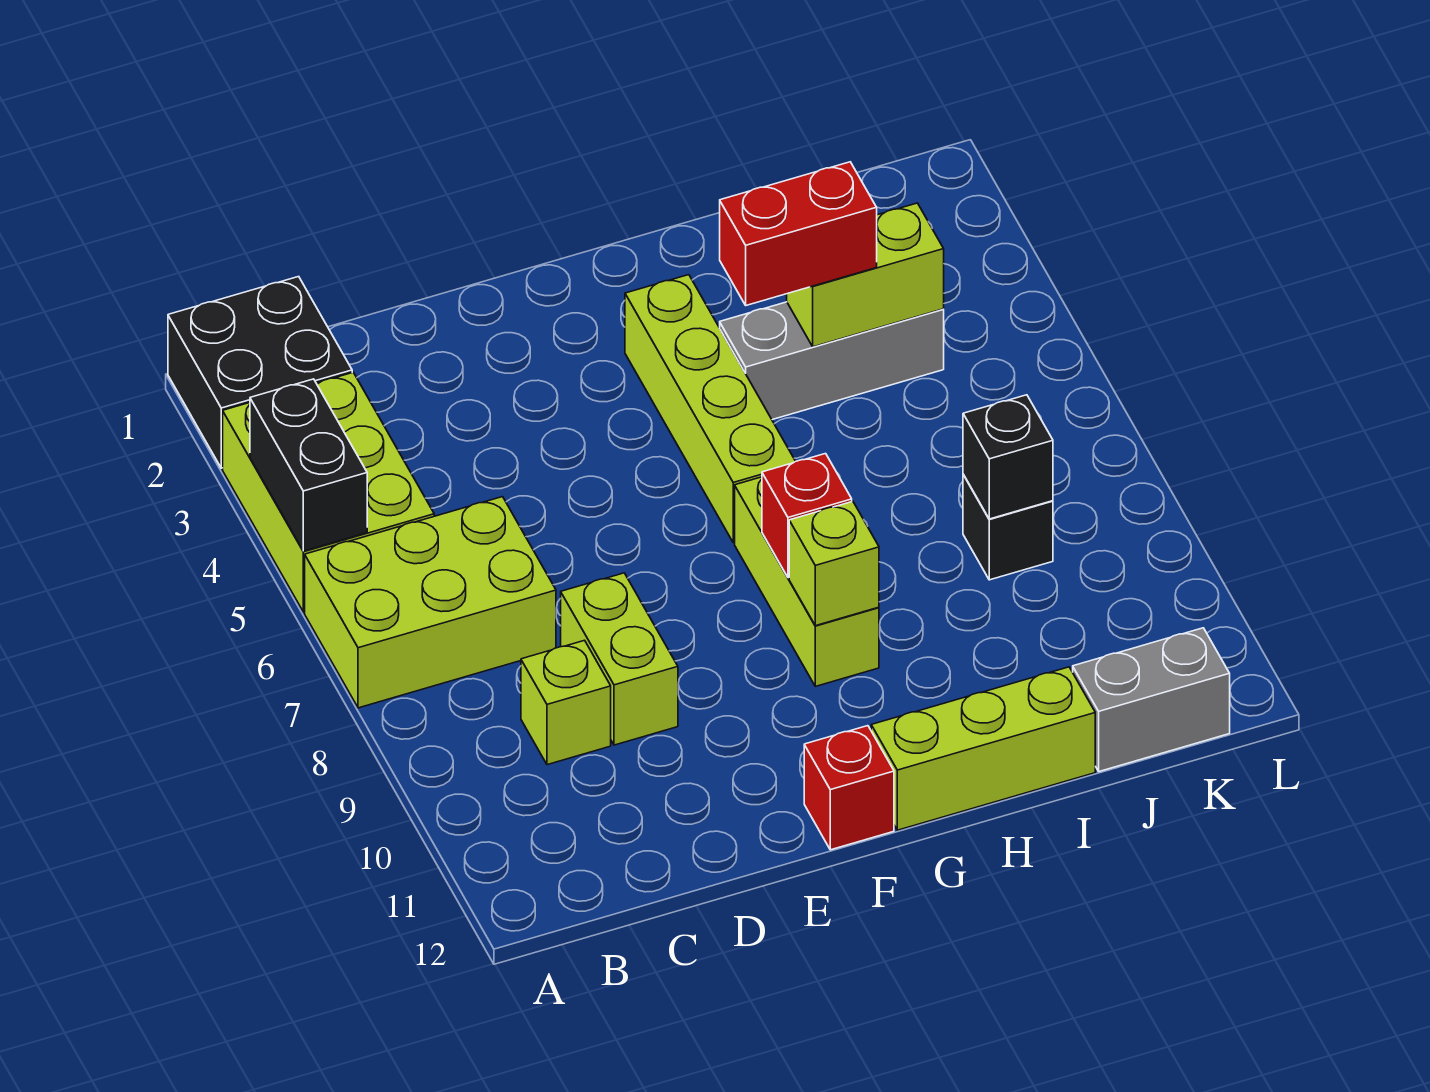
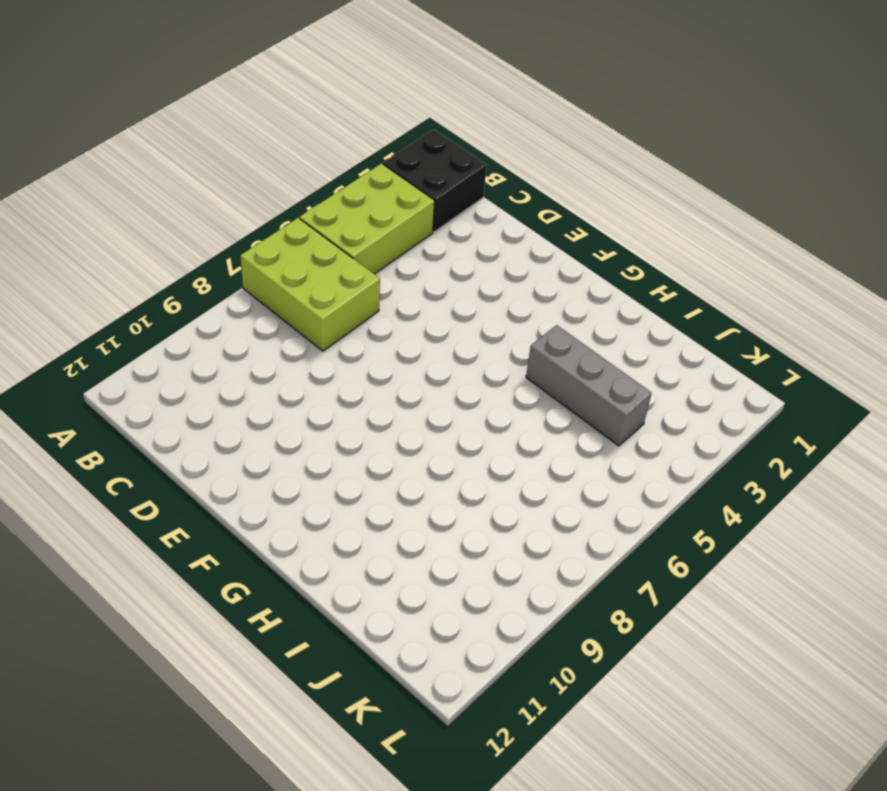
none -> lime brick C9 level 1
none -> lime brick D8:D9 level 1
none -> red brick F12 level 1

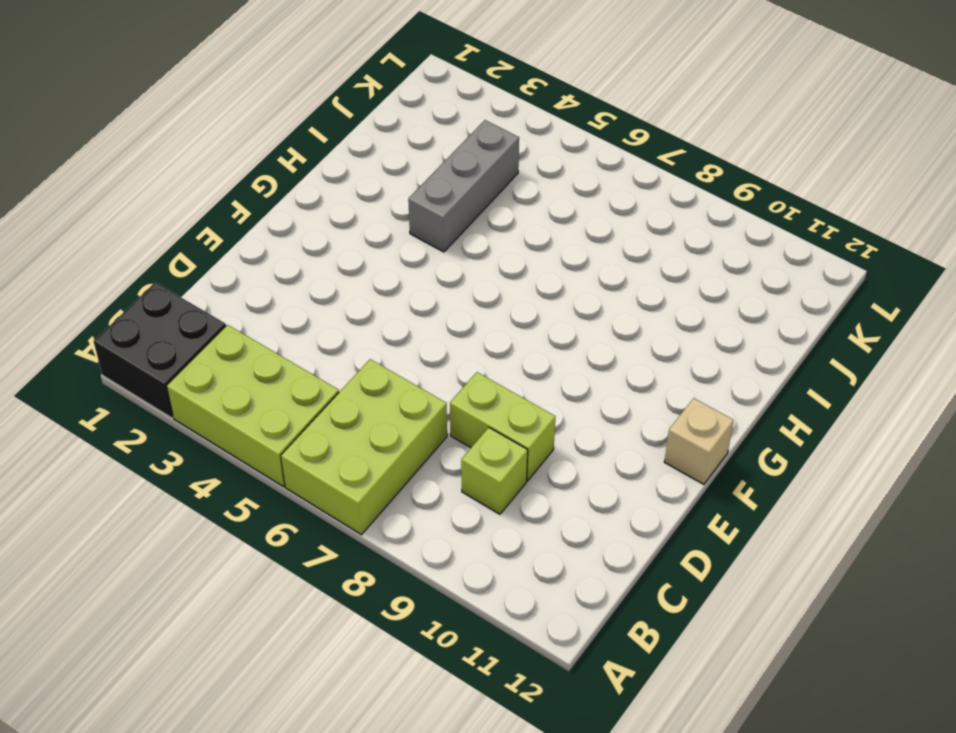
tan brick F12 level 1 -> red brick F12 level 1
none -> lime brick G3:G6 level 1
none -> lime brick G7:G9 level 1
none -> lime brick G12:I12 level 1

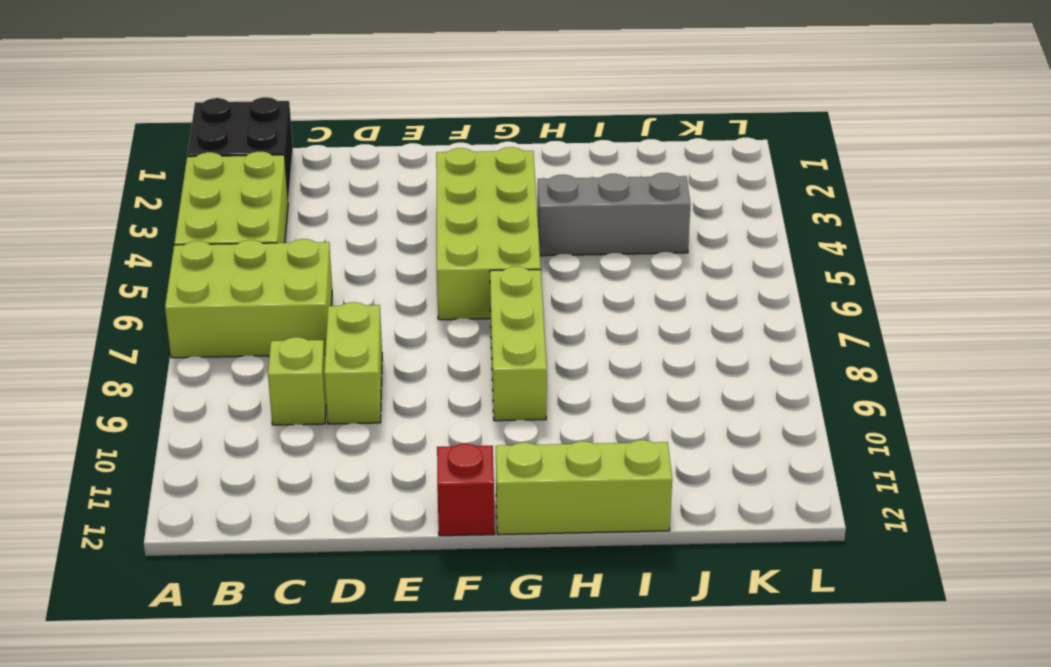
lime brick F3:G6 level 1 -> lime brick G3:G6 level 1
none -> black brick J8 level 1
none -> grey brick J12:K12 level 1
none -> black brick A4:A5 level 2

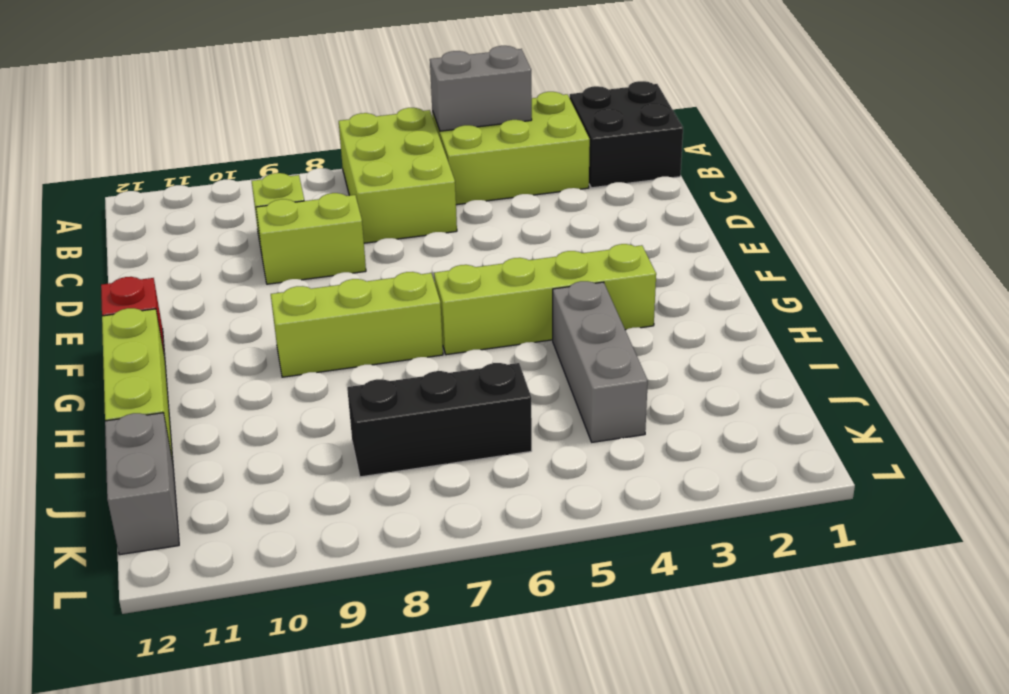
grey brick A4:A5 level 2 -> black brick A4:A5 level 2
black brick J6:J8 level 1 -> black brick J8 level 1
none -> red brick G8 level 2
none -> lime brick G9 level 2
none -> lime brick I4:J4 level 2

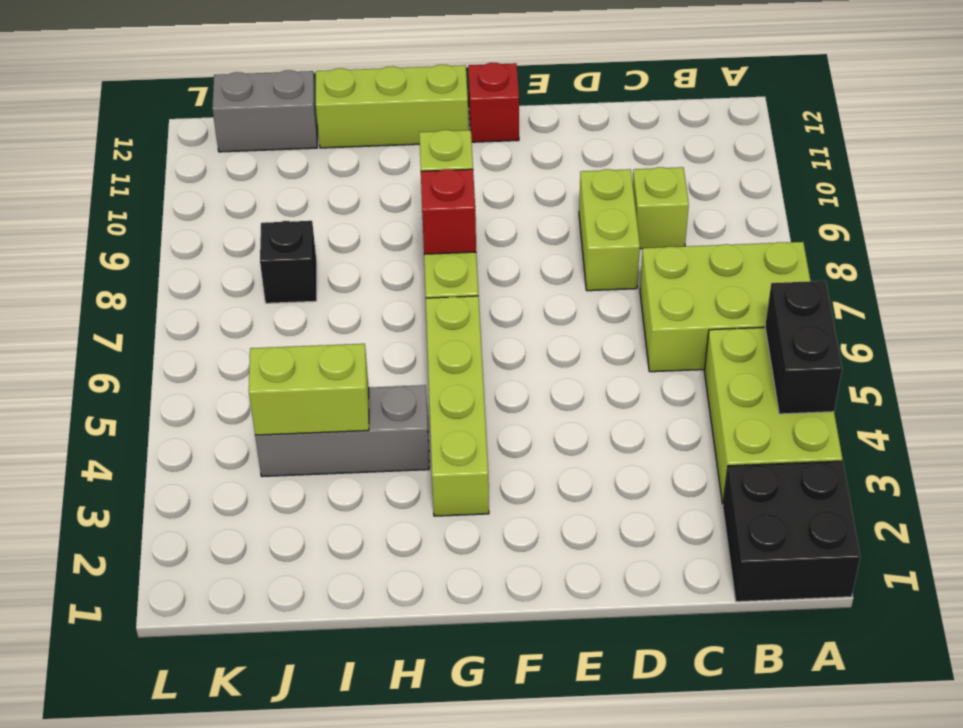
none -> black brick J8 level 2
none -> red brick H4:I4 level 3

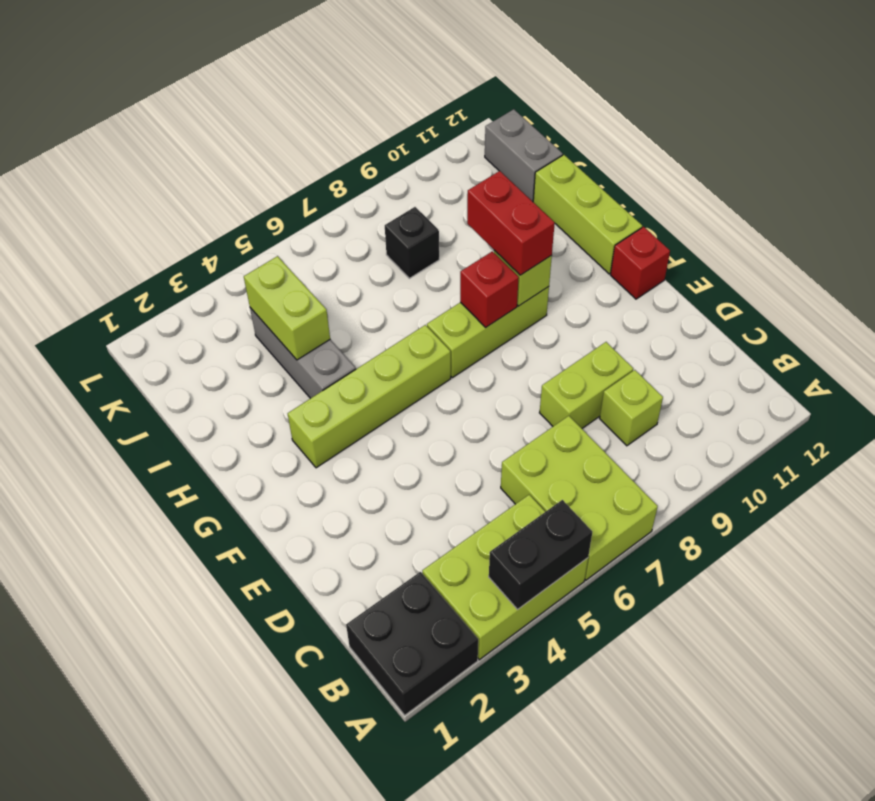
red brick G9:H9 level 3 -> red brick H4:I4 level 3
none -> black brick J8 level 2

